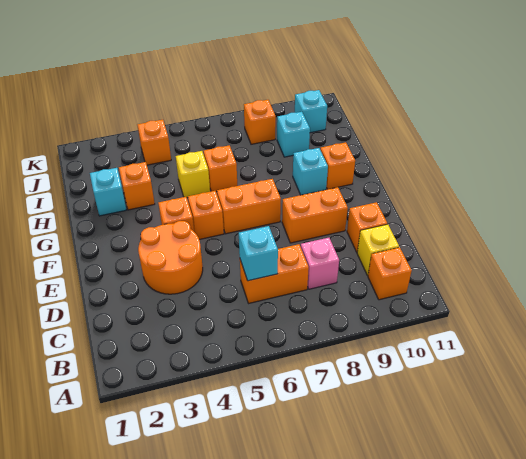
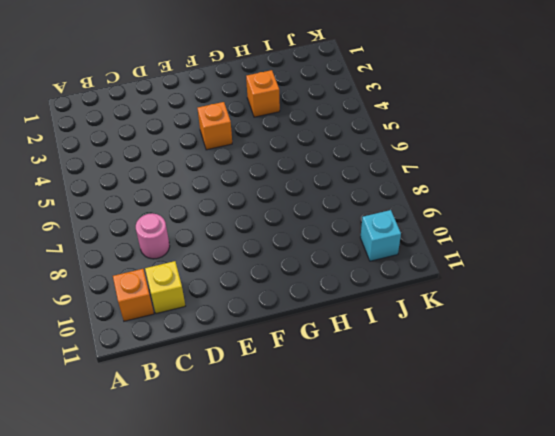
pink round brick C8 level 1 -> pink brick C8 level 1
none -> orange brick C6:C7 level 1
none -> orange round brick D3:E4 level 1
none -> orange brick D10 level 1

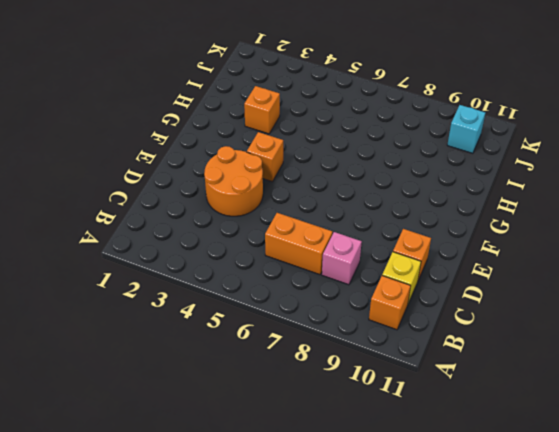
none -> orange brick E8:E9 level 1
none -> orange brick F5 level 1
none -> orange brick F6:F7 level 1

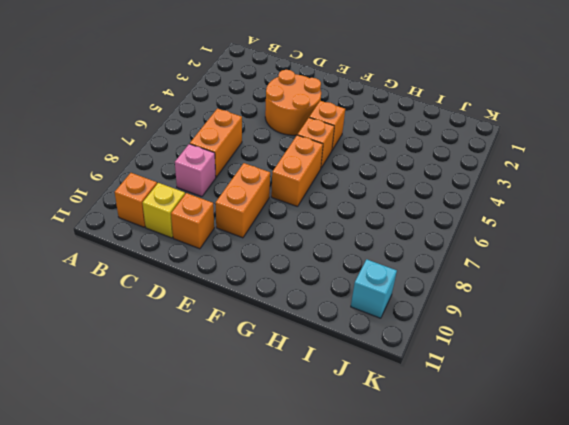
none -> cyan brick G9 level 1
none -> orange brick G10 level 1
none -> cyan brick H2 level 1

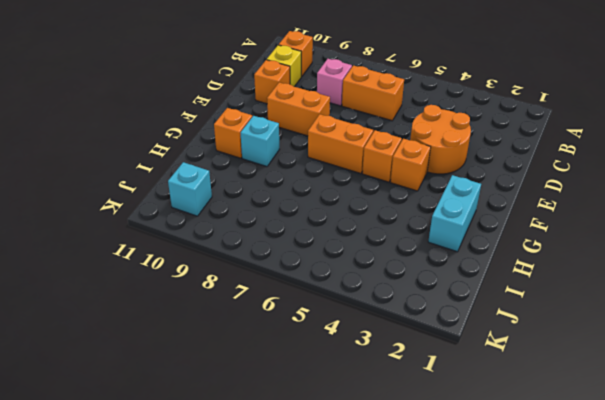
cyan brick G2:H2 level 1 -> cyan brick H2 level 1
none -> orange brick H3 level 1
none -> yellow brick H5 level 1
none -> orange brick H6 level 1

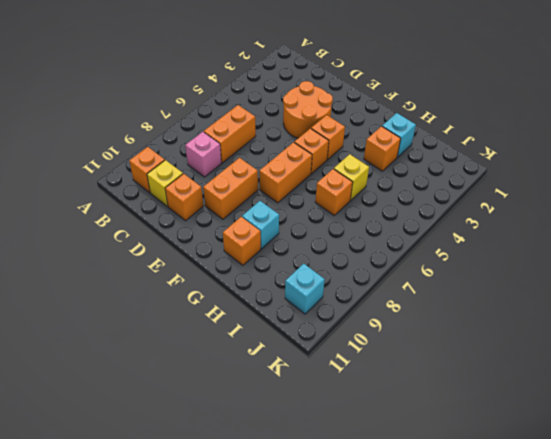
none -> cyan brick I9 level 1
none -> orange brick J4 level 1
none -> orange brick J8 level 1

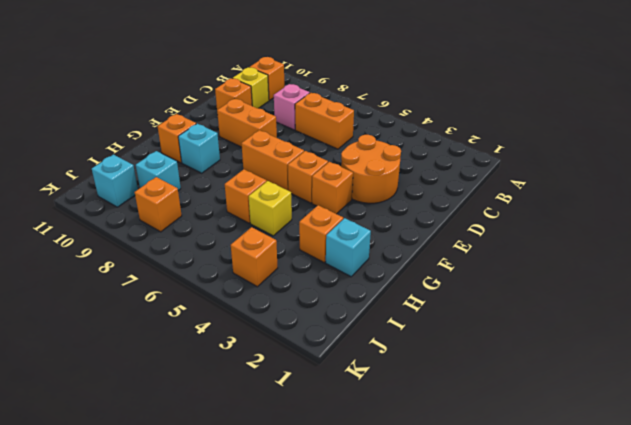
none -> cyan brick C6 level 2

